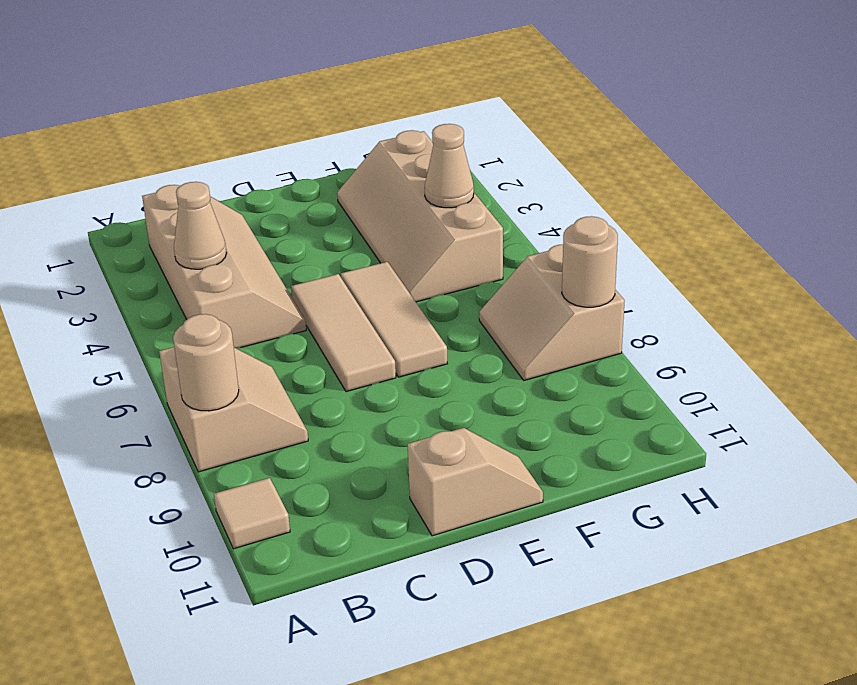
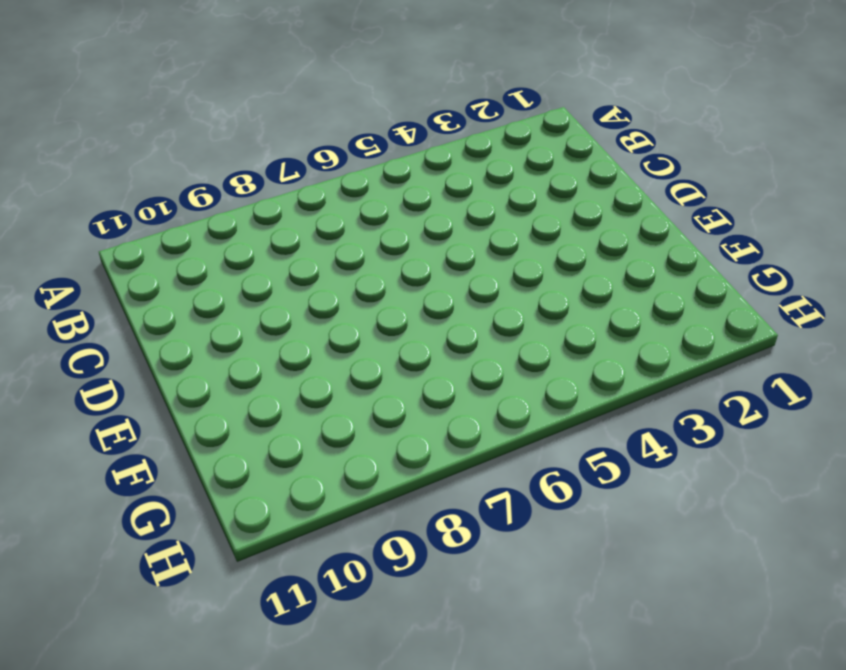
none -> tan slope A7:B8 level 1 top A
none -> tan tile A10 level 1
none -> tan slope B2:C5 level 1 top B

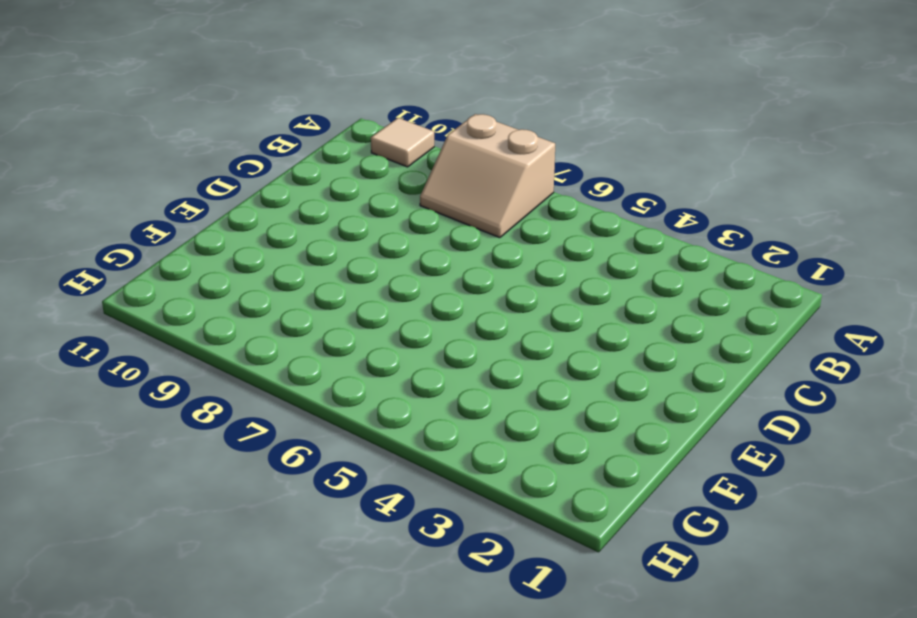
none -> tan slope B2:C5 level 1 top B
none -> tan tile D5:D7 level 1
none -> tan slope D11:E11 level 1 top D

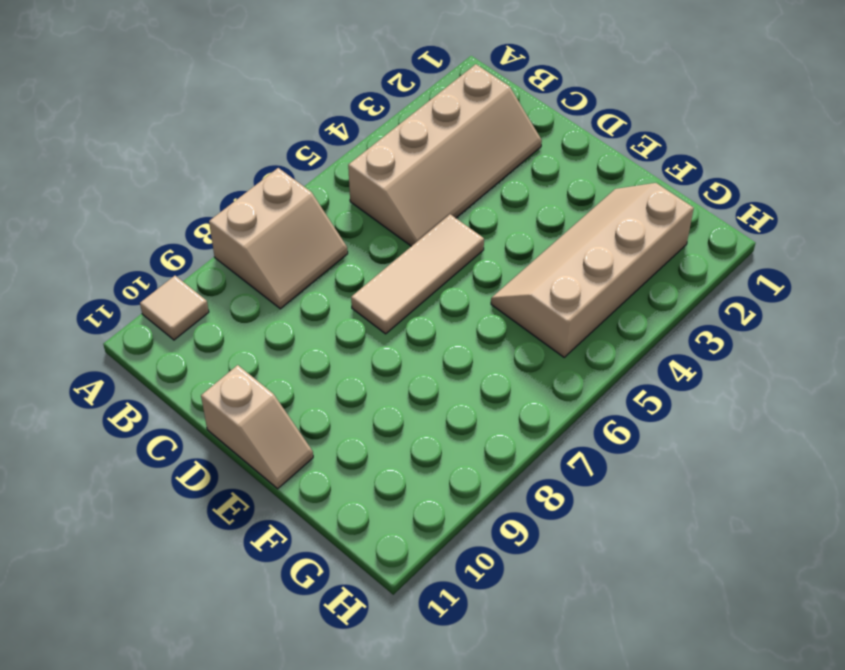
none -> tan tile E5:E7 level 1
none -> tan slope G7:H8 level 1 top H
none -> tan round brick A8 level 2

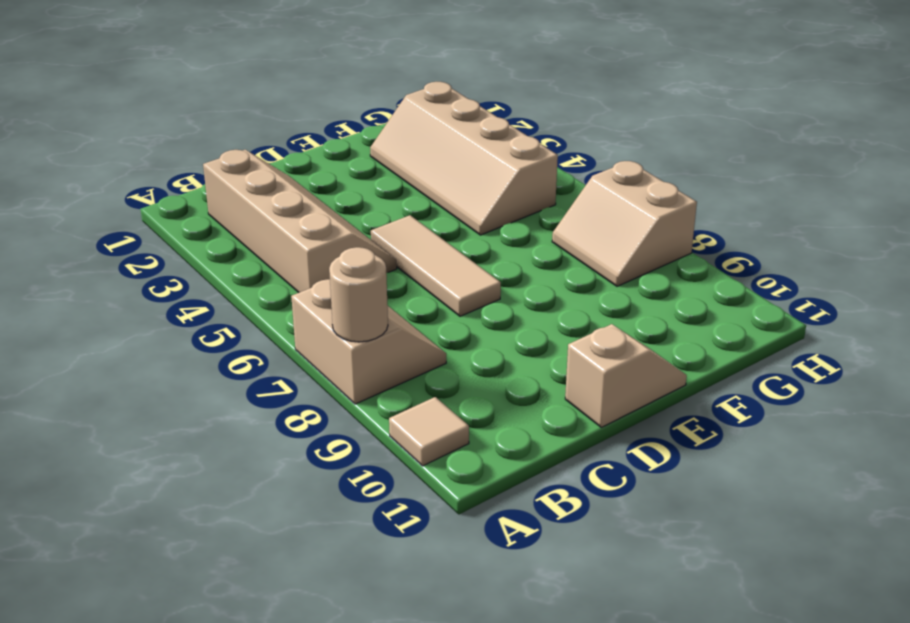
none -> tan tile E5:E7 level 1
none -> tan cone B4 level 2
none -> tan cone G4 level 2

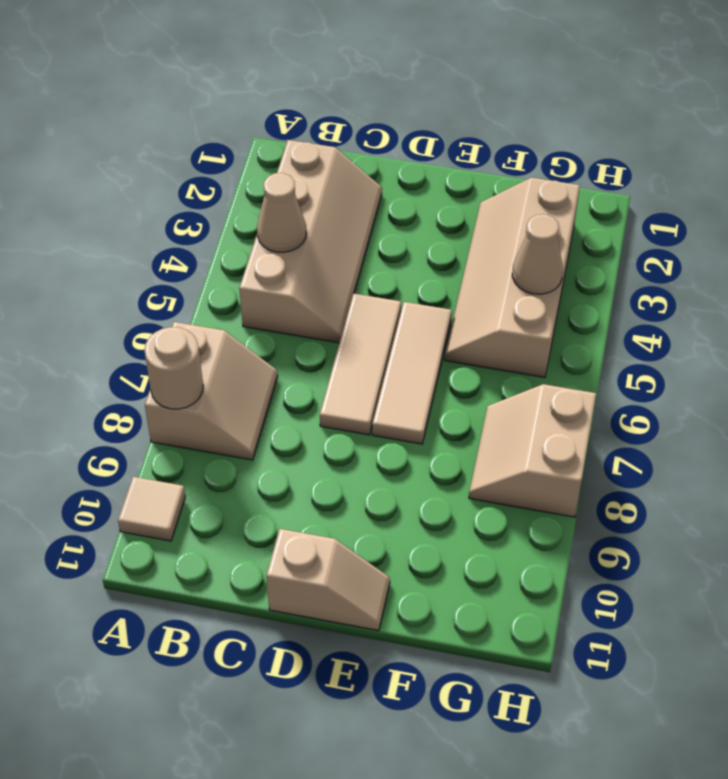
none -> tan round brick H8 level 2

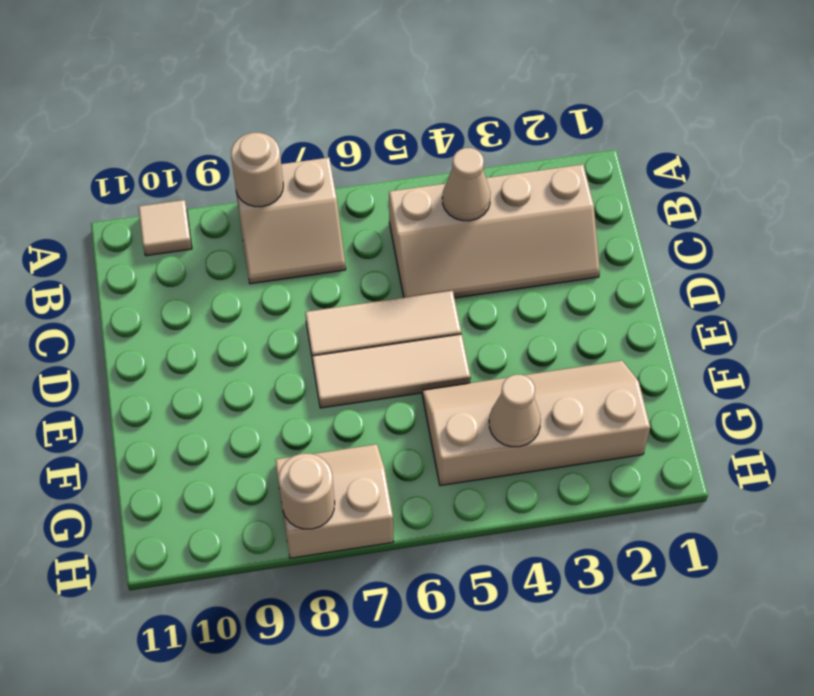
none -> tan slope D11:E11 level 1 top D

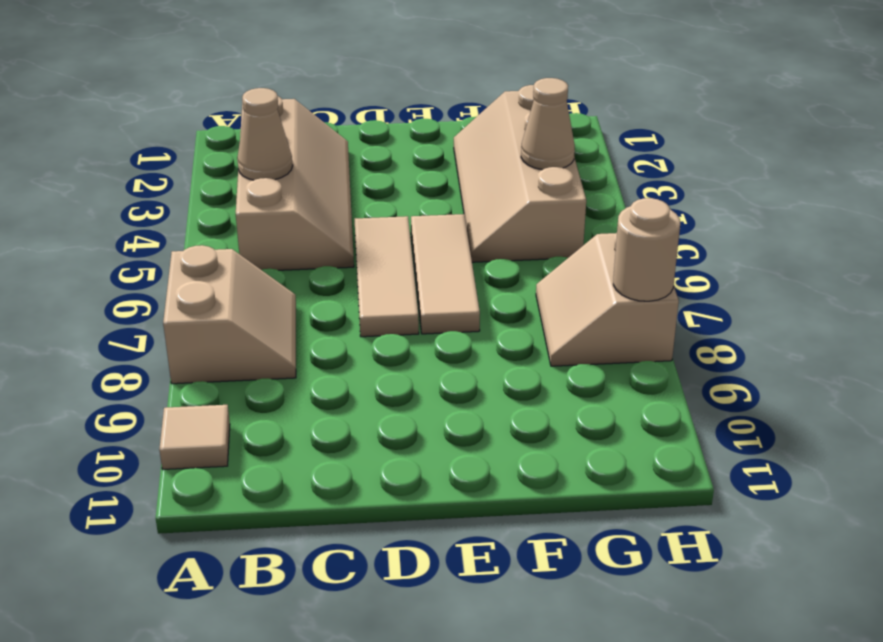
none -> tan slope D11:E11 level 1 top D
none -> tan round brick A8 level 2

